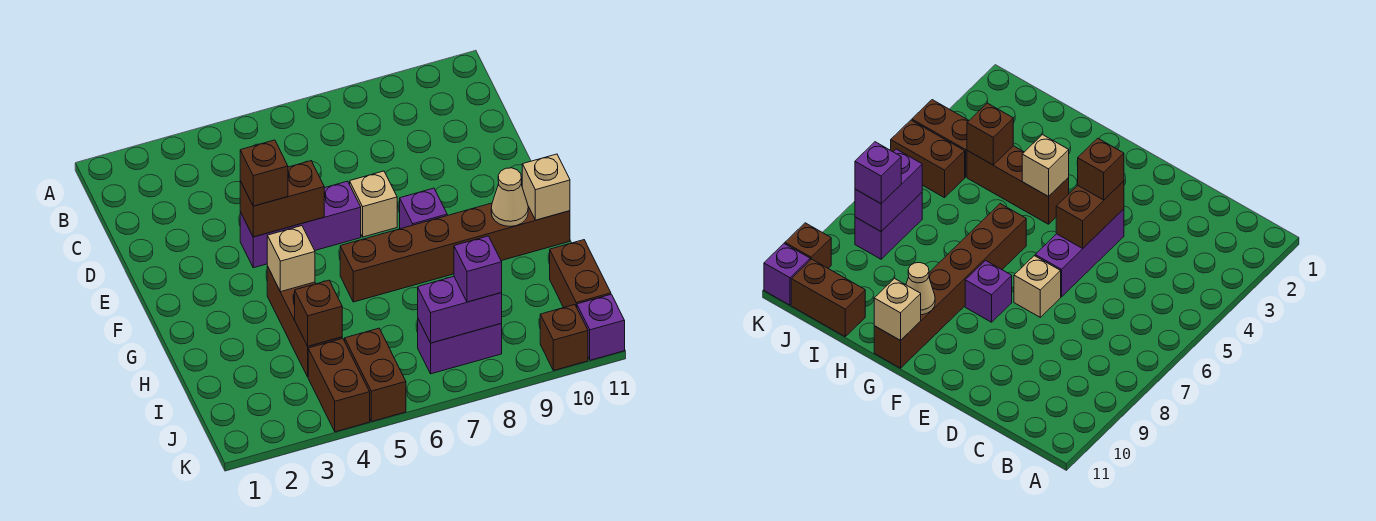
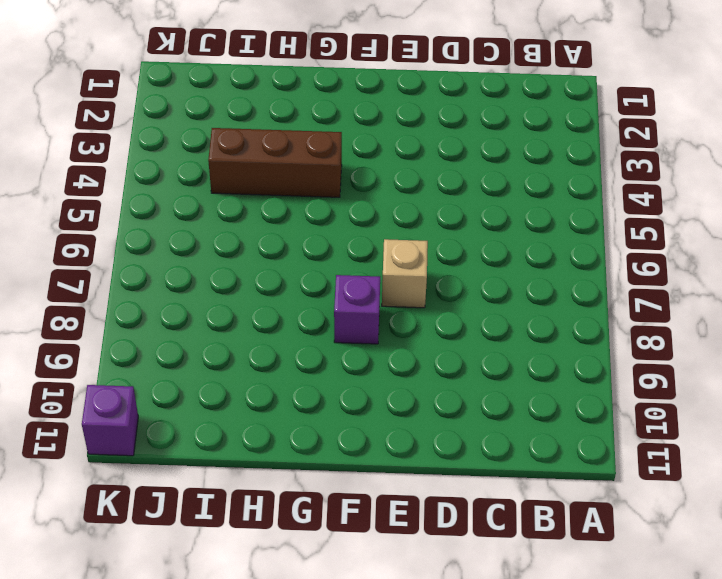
none -> purple brick E4:E6 level 1
none -> brown brick G6:G11 level 1
none -> brown brick I11:J11 level 1

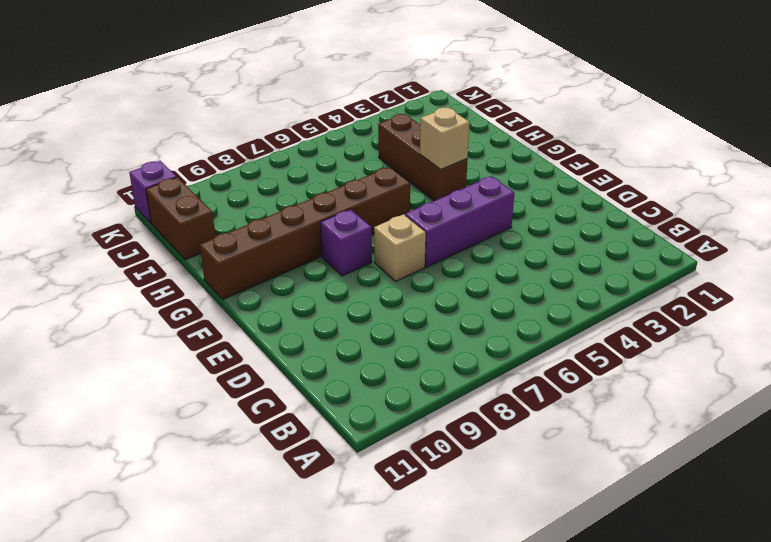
none -> brown brick J4:K4 level 1
none -> brown brick J5:K5 level 1
none -> purple brick J7:J8 level 1

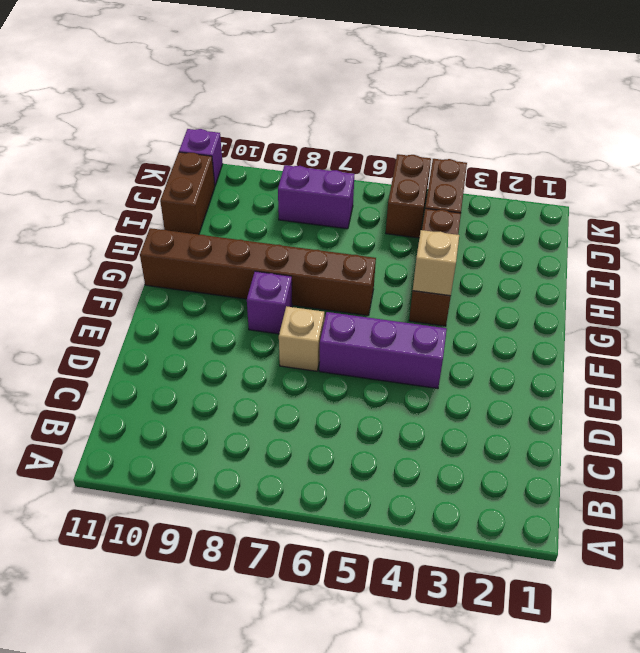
none -> brown brick K10 level 1
none -> brown brick E4:E5 level 2
none -> tan cone G10 level 2

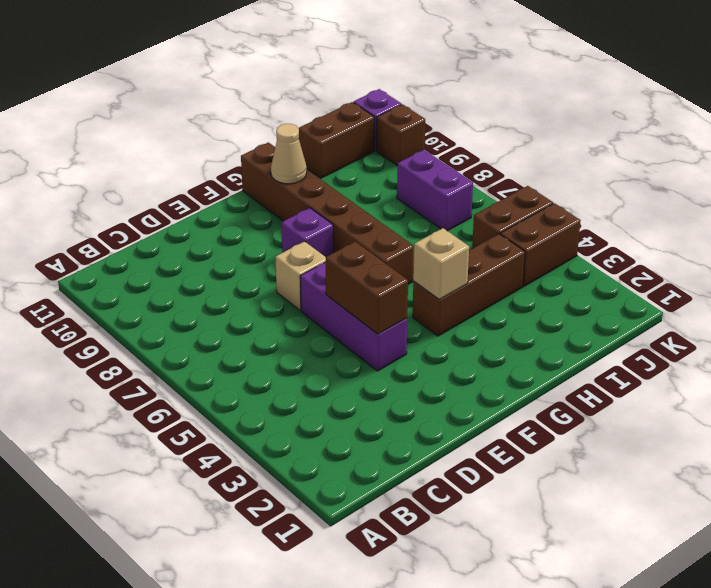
none -> tan brick G11 level 2
none -> brown brick I4 level 2
none -> purple brick J7:J8 level 2

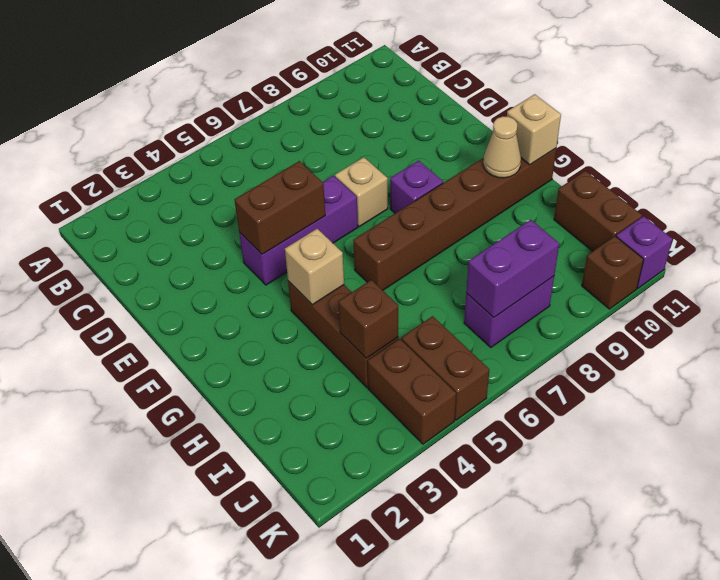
none -> brown brick E4 level 3
none -> purple brick J8 level 3

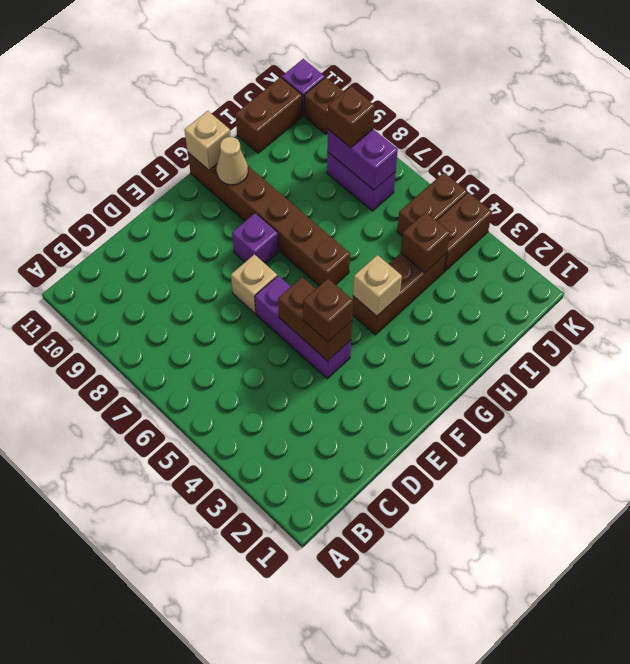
brown brick J8 level 3 -> purple brick J8 level 3

